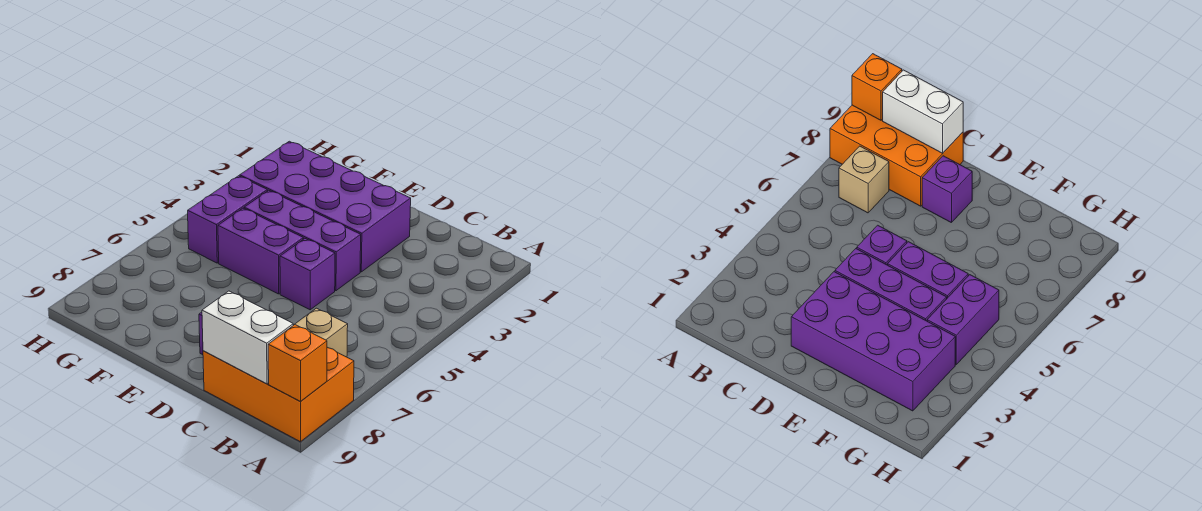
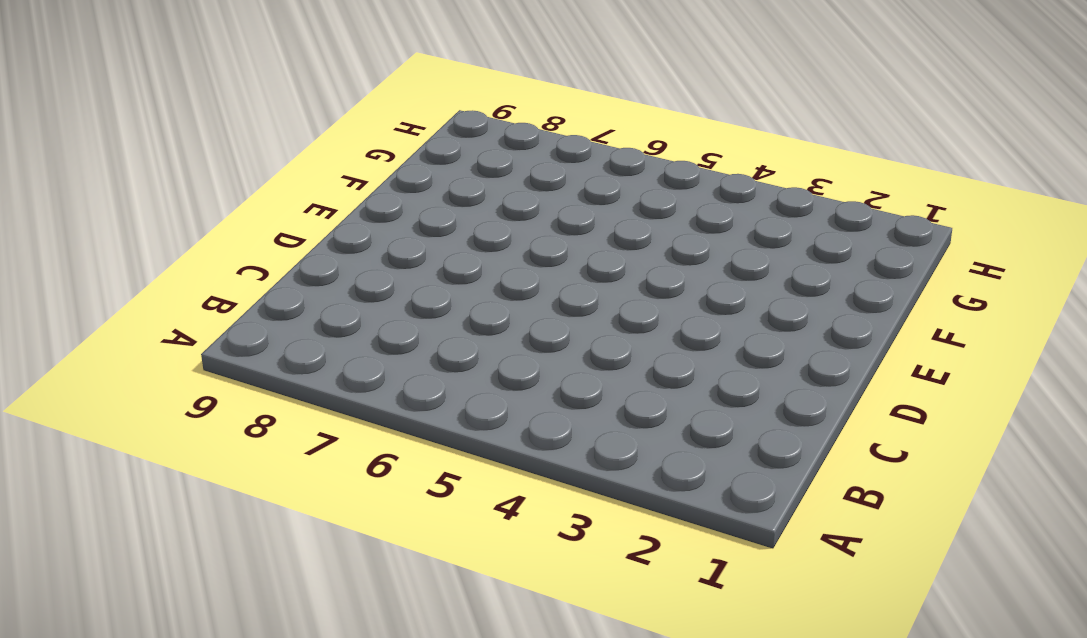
none -> orange brick A8:C9 level 1
none -> tan brick B7 level 1

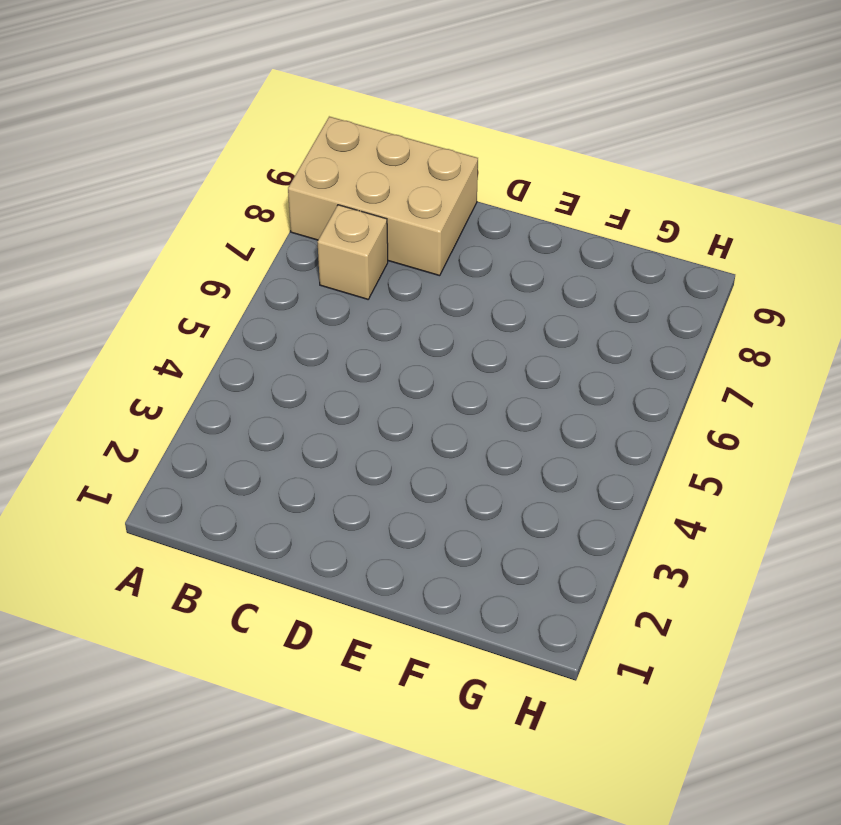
tan brick A8:C9 level 1 -> orange brick A8:C9 level 1
none -> purple brick D2:G3 level 1
none -> purple brick D4:F4 level 1

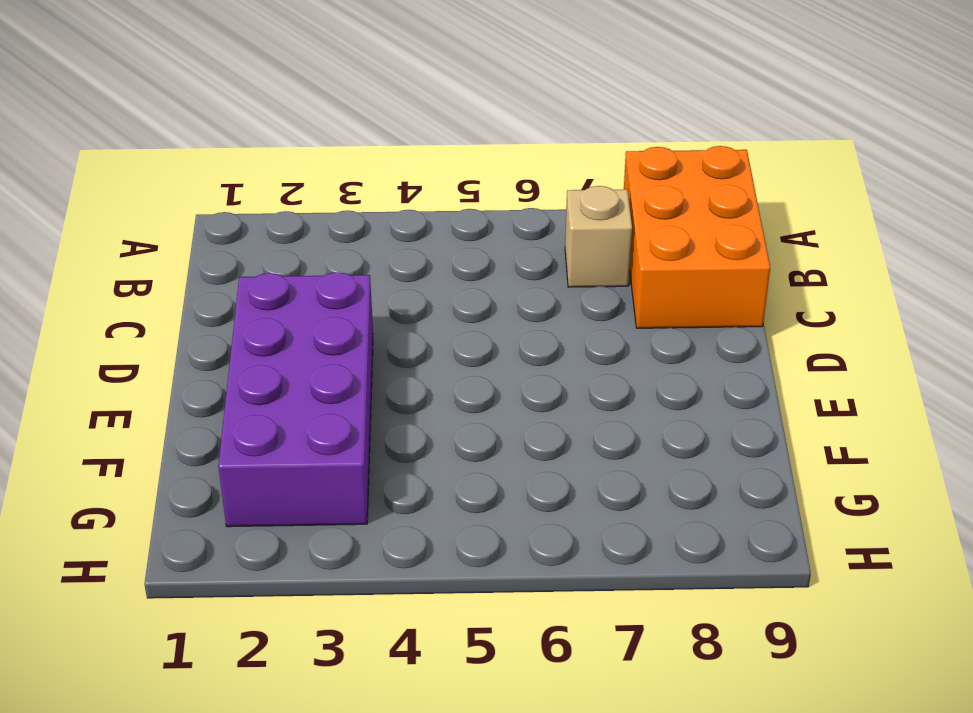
none -> purple brick D4:F4 level 1
none -> purple brick D5 level 1

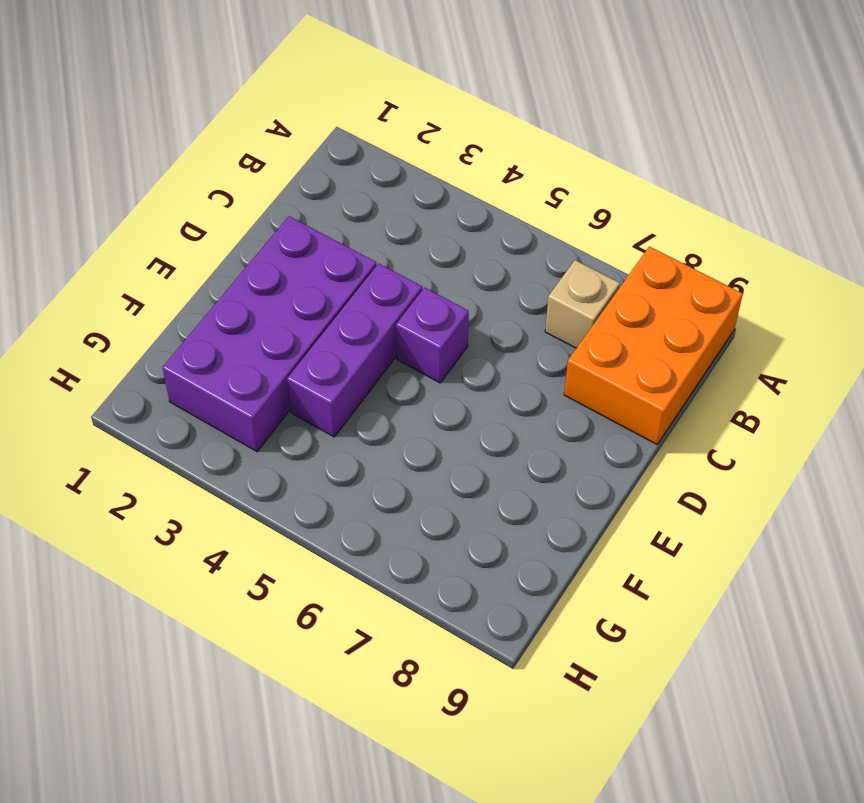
none -> purple brick D8 level 1
none -> purple brick E5:F5 level 1

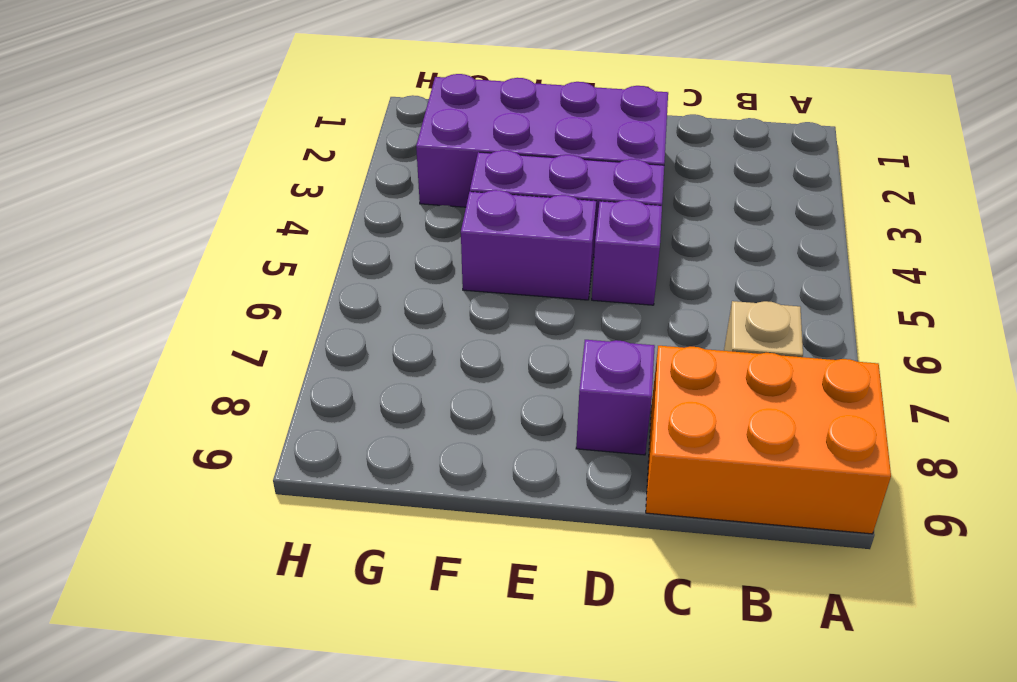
none -> purple brick G4:G5 level 1
none -> orange brick A9 level 2

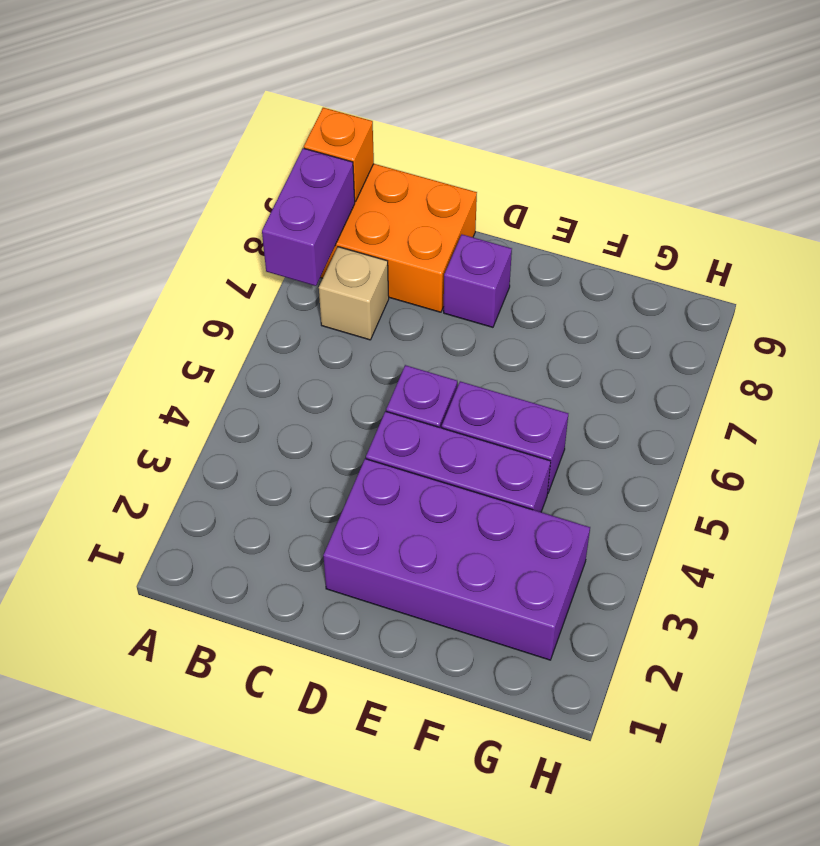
purple brick A7:A8 level 2 -> purple brick G4:G5 level 1
none -> white brick B9:C9 level 2

